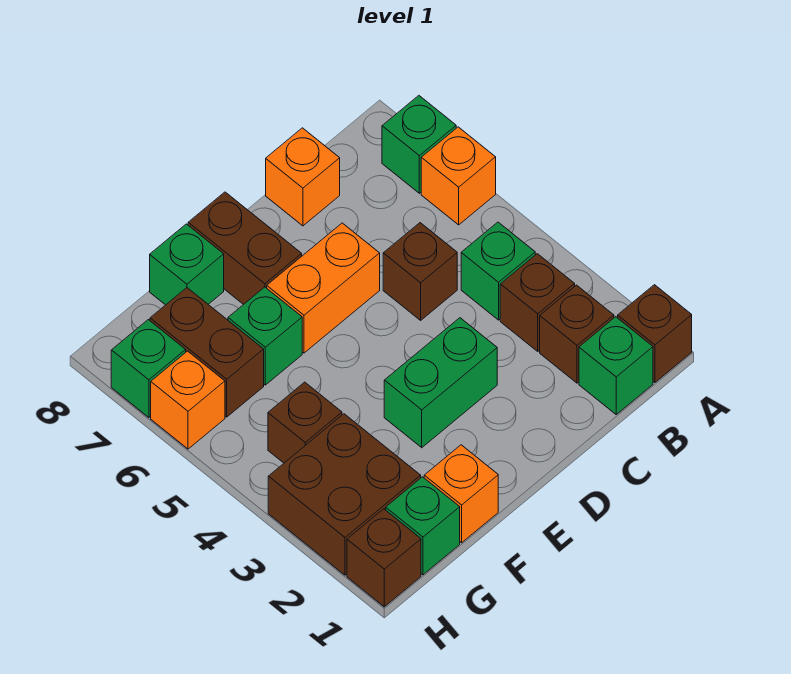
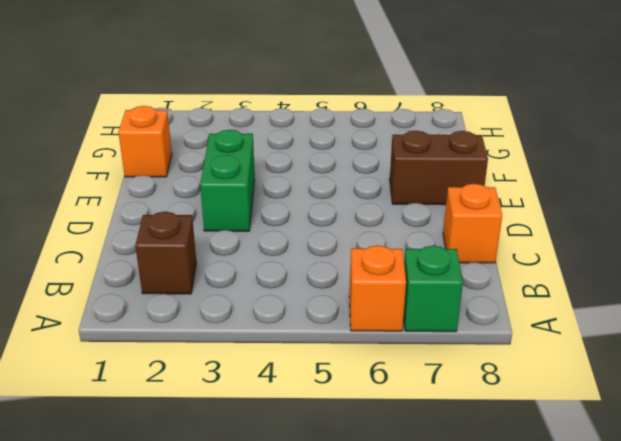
none -> brown brick A1 level 1
none -> green brick B1 level 1
none -> brown brick B3 level 1

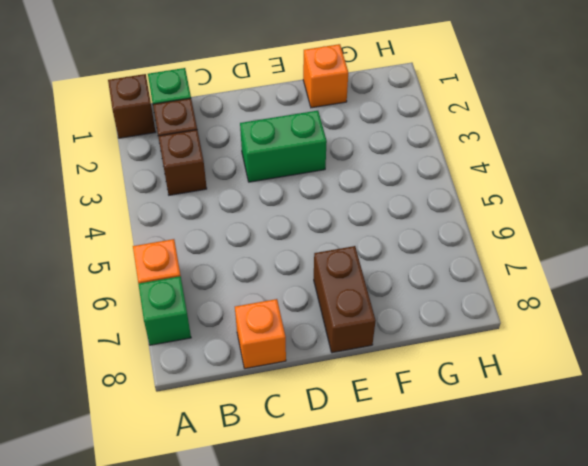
none -> green brick B4 level 1
none -> brown brick C5 level 1
none -> orange brick D6:E6 level 1

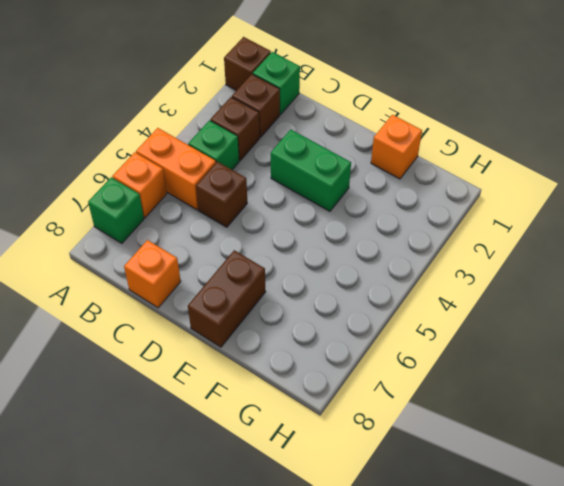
orange brick A5:B5 level 1 -> orange brick D6:E6 level 1
none -> green brick F6 level 1
none -> green brick F8 level 1
none -> green brick G1 level 1

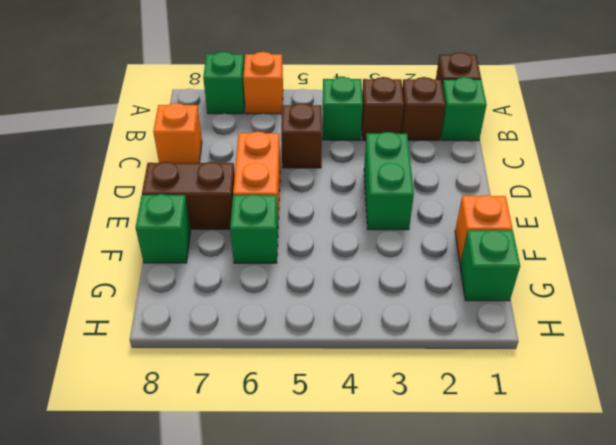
none -> brown brick G2:H3 level 1
none -> brown brick G4 level 1
none -> brown brick G6:G7 level 1

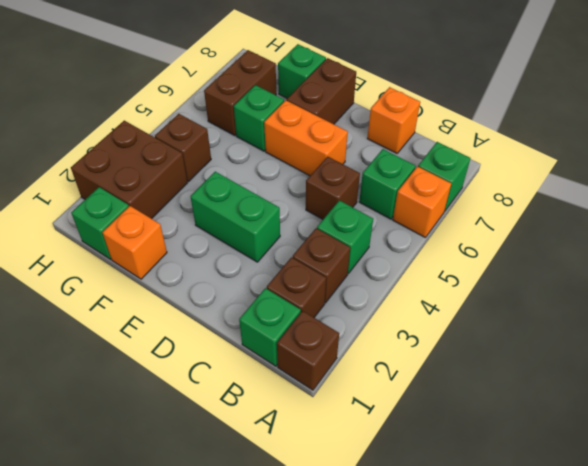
green brick B6 level 1 -> green brick H7 level 1
none -> brown brick H1 level 1
none -> orange brick H6 level 1

